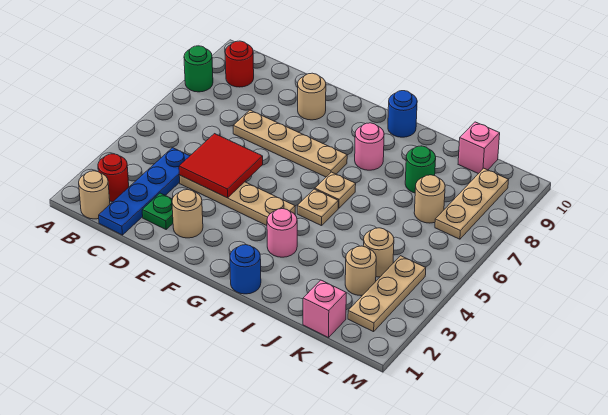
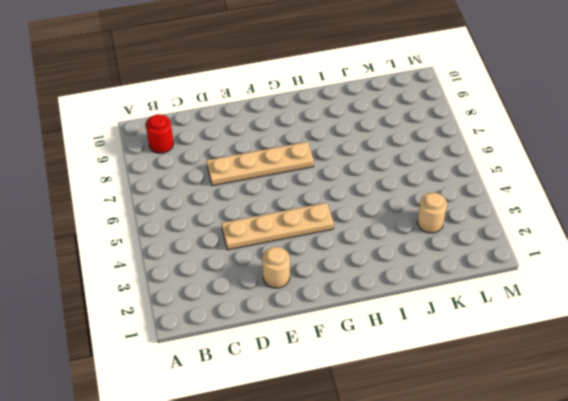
none -> green round brick A8 level 1
none -> tan round brick B1 level 1
none -> red round brick B2 level 1

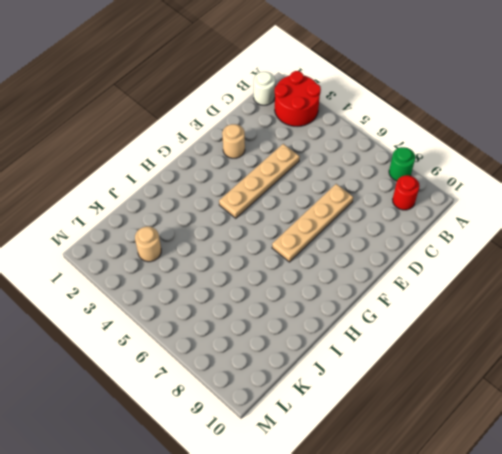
red round brick A2:B3 level 1 -> red round brick B2 level 1
white round brick B1 level 1 -> tan round brick B1 level 1
none -> blue plate C1:C4 level 1
none -> green plate D2 level 1
none -> tan round brick E9 level 1

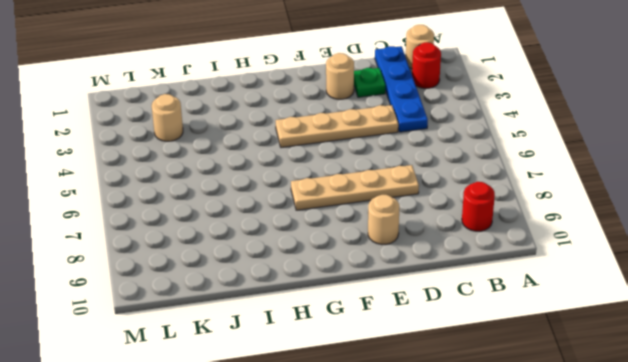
none -> green round brick A8 level 1
none -> blue round brick H1 level 1
none -> pink round brick H3 level 1

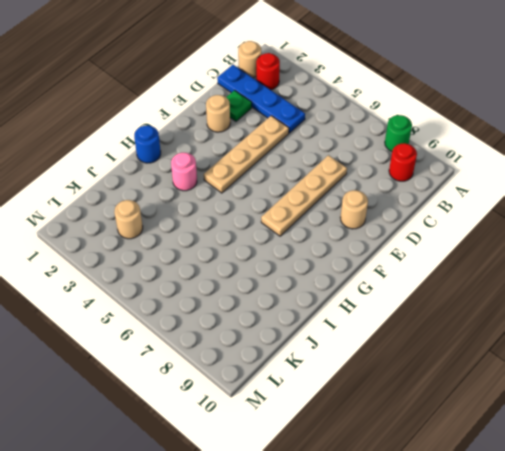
none -> tan plate H5 level 1
none -> tan plate H6 level 1
none -> pink round brick H8 level 1

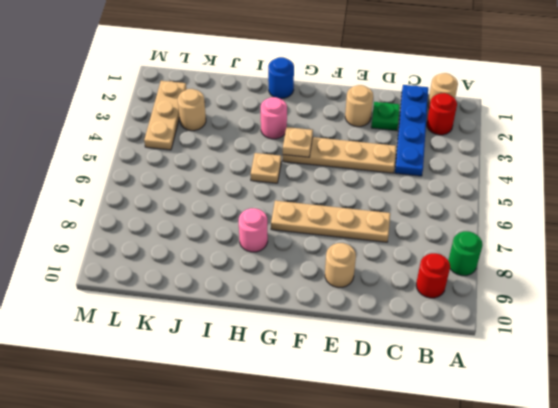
tan plate G4 level 2 -> tan plate H6 level 1
none -> blue round brick H10 level 1
none -> green round brick J8 level 1
none -> pink brick K1 level 1

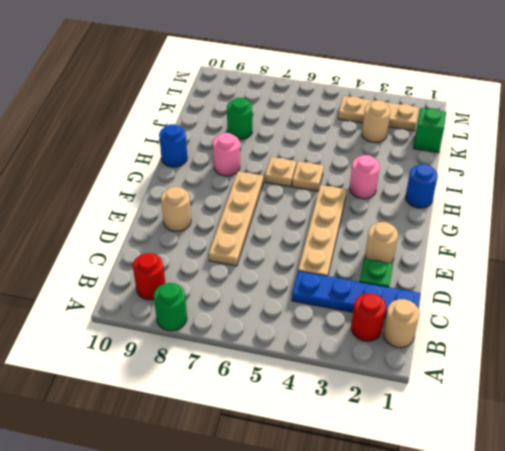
green brick K1 level 1 -> pink brick K1 level 1
none -> tan round brick K4 level 1
none -> tan round brick K7 level 1
none -> pink brick K10 level 1

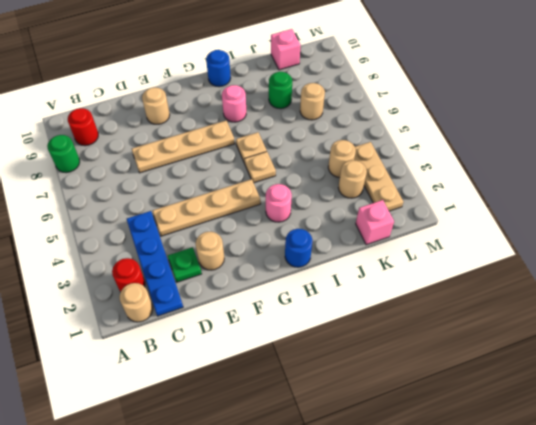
none -> tan plate L7:L9 level 1
none -> red tile D4:E5 level 2

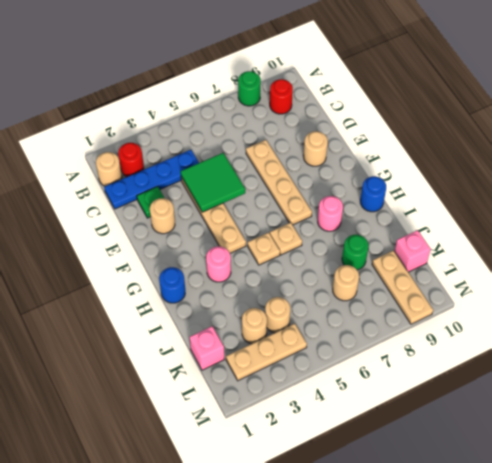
green tile D4:E5 level 2 -> red tile D4:E5 level 2
tan plate K9:M9 level 1 -> tan plate L7:L9 level 1

